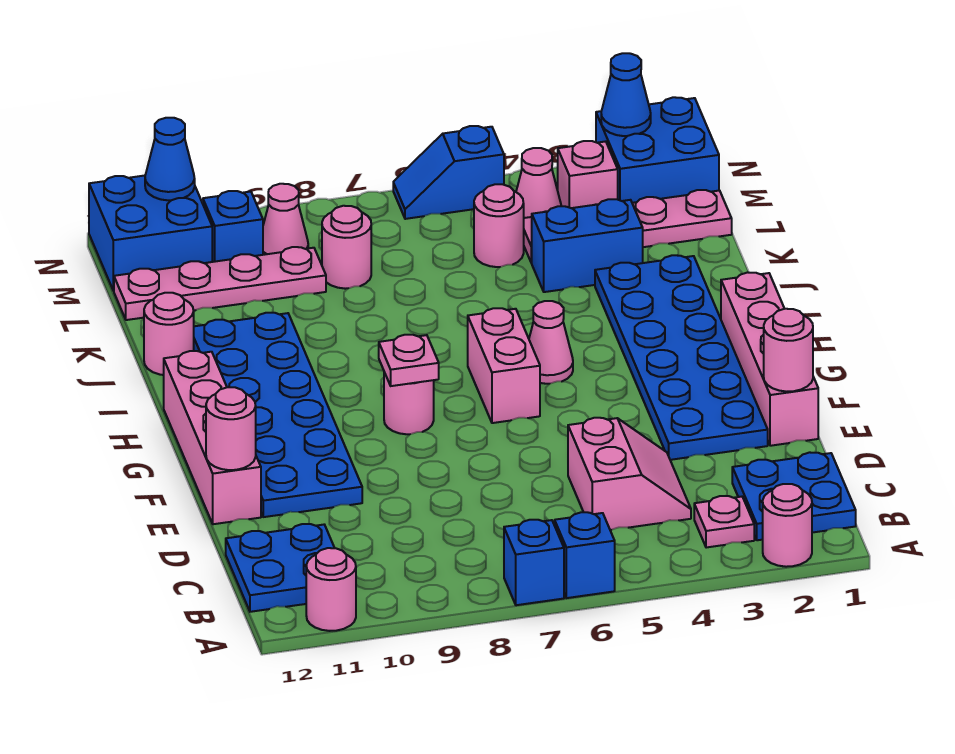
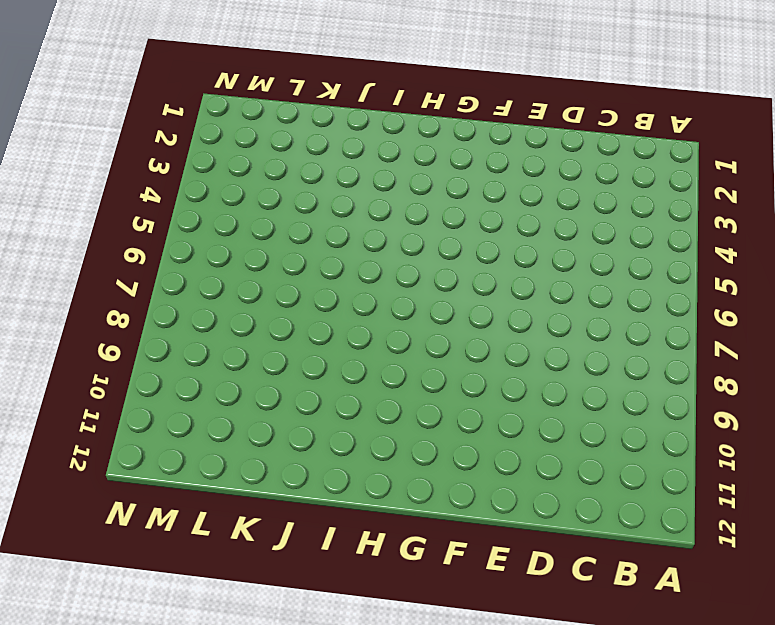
none -> pink round brick A2 level 1
none -> blue brick A6 level 1
none -> blue brick A7 level 1
none -> pink round brick A11 level 1

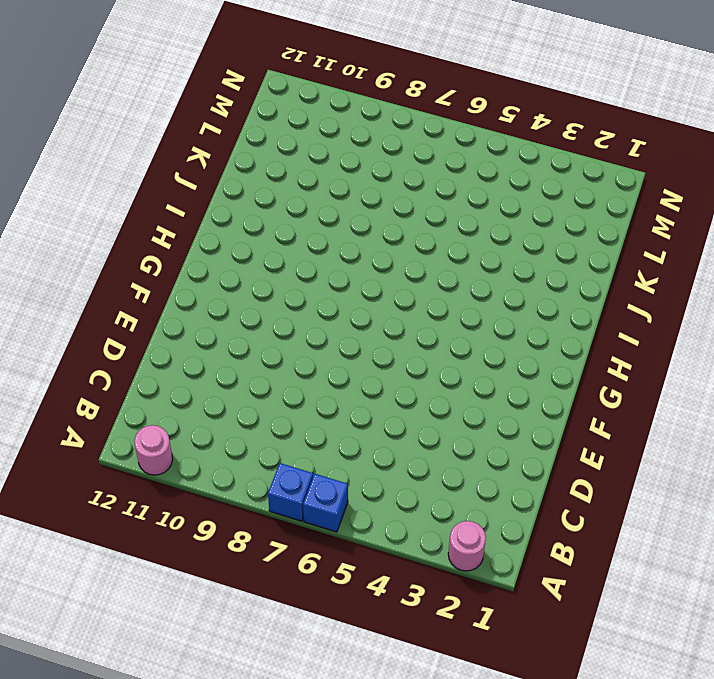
none -> blue plate B1:C2 level 1
none -> pink plate B3 level 1
none -> blue plate B11:C12 level 1
none -> pink slope C4:D5 level 1 top 5

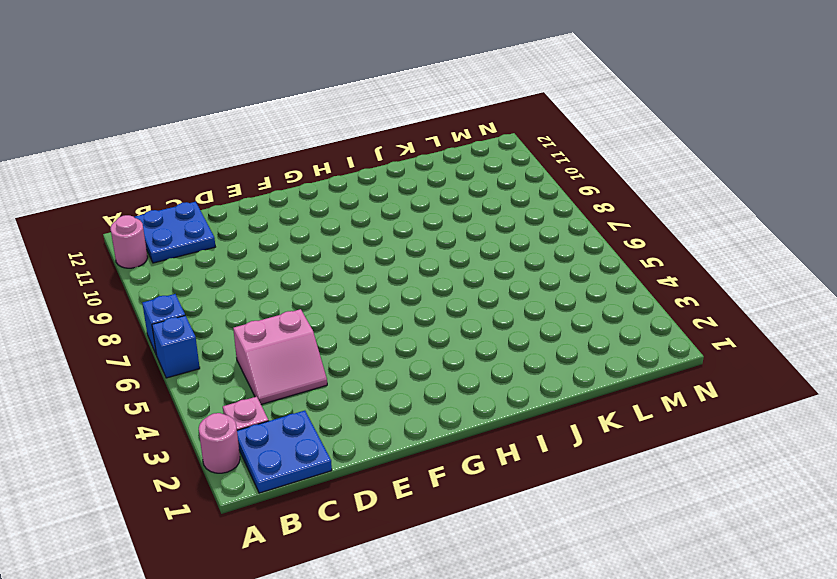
none -> pink brick E1:H1 level 1
none -> blue plate E2:J3 level 1
none -> blue plate E10:J11 level 1
none -> pink brick E12:H12 level 1

